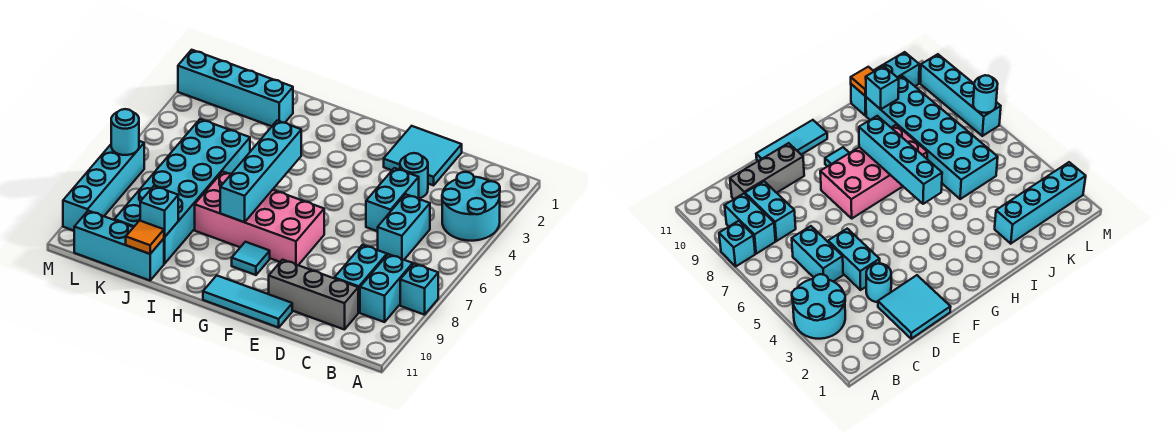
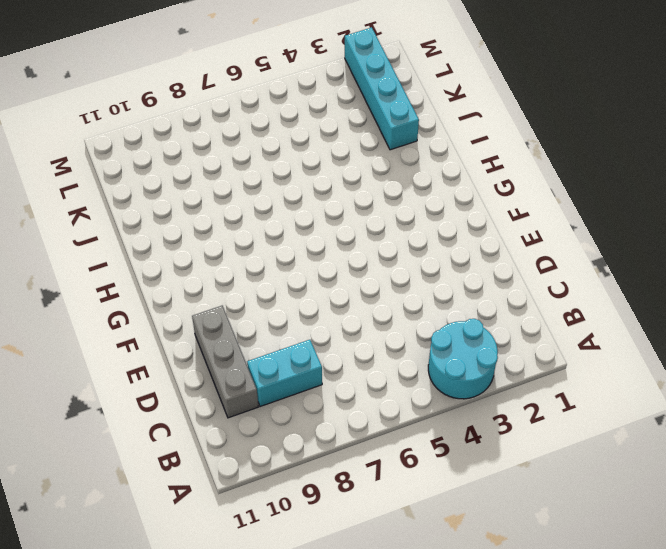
none -> cyan brick A8 level 1
none -> cyan brick B8:B9 level 1
none -> cyan brick C5:C6 level 1

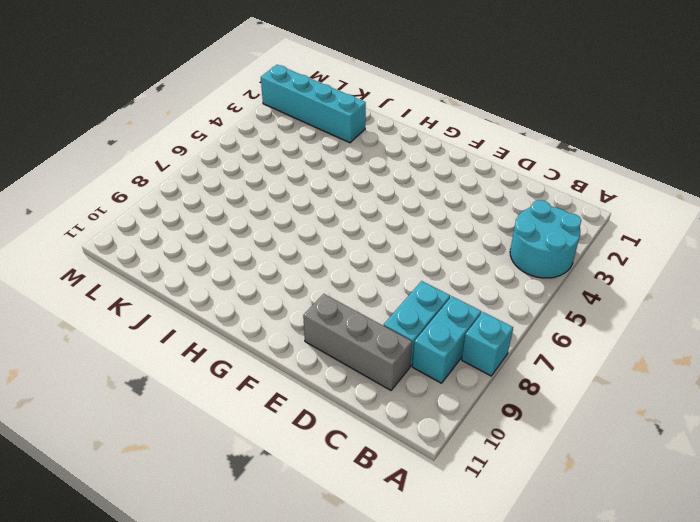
none -> cyan brick C5:C6 level 1
none -> cyan tile D1:E2 level 1
none -> cyan round brick D3 level 1

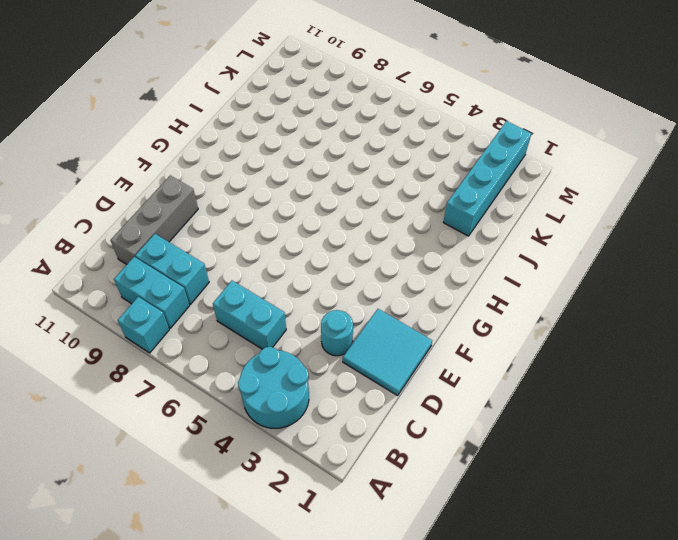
none -> cyan brick D4:D5 level 1
none -> cyan tile E11:G11 level 1
none -> pink brick F7:I8 level 1

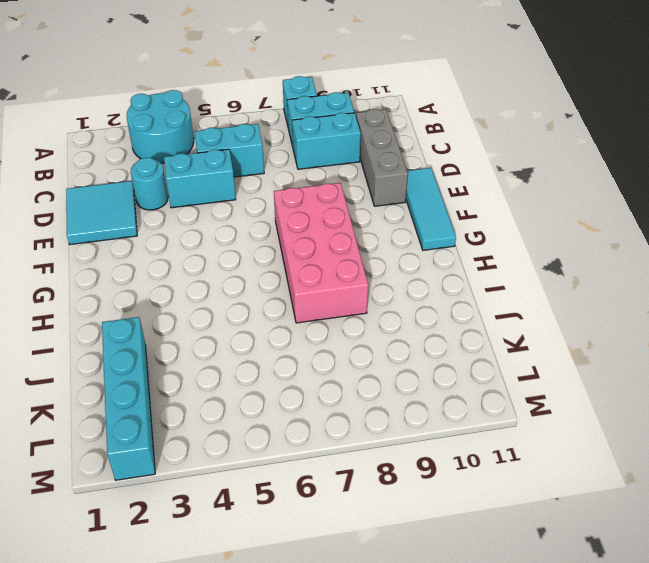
none -> cyan tile G9 level 1
none -> cyan brick J5:K10 level 1
none -> cyan brick J11:L11 level 1

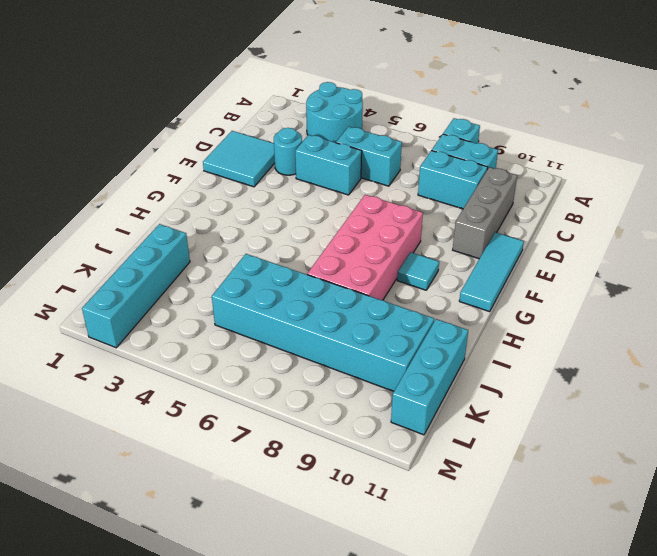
none -> cyan brick M7:M10 level 1
none -> cyan brick H5:H8 level 2
none -> cyan brick J10 level 2

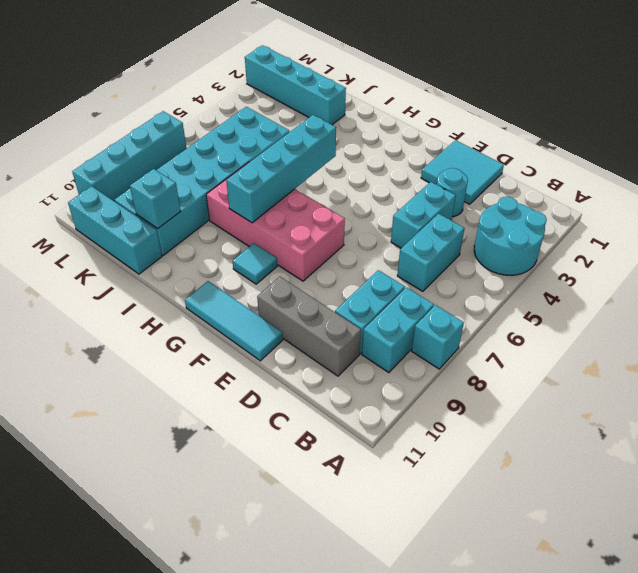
none -> orange tile J11 level 2
none -> cyan round brick M7 level 2

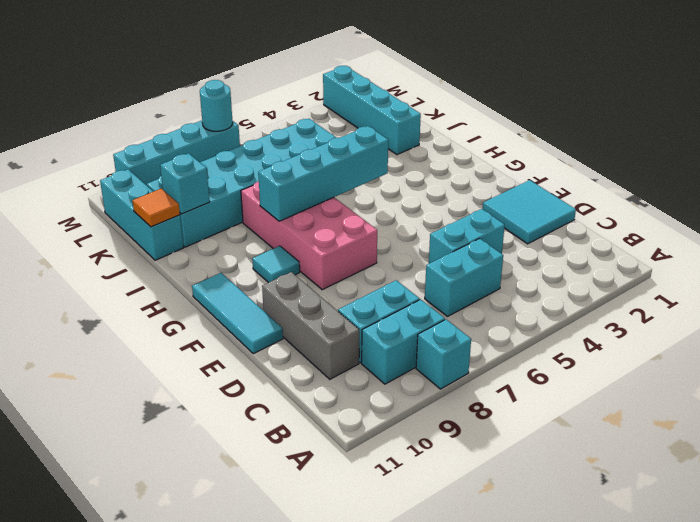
none -> cyan round brick A3:B4 level 1
none -> cyan round brick D3 level 1

